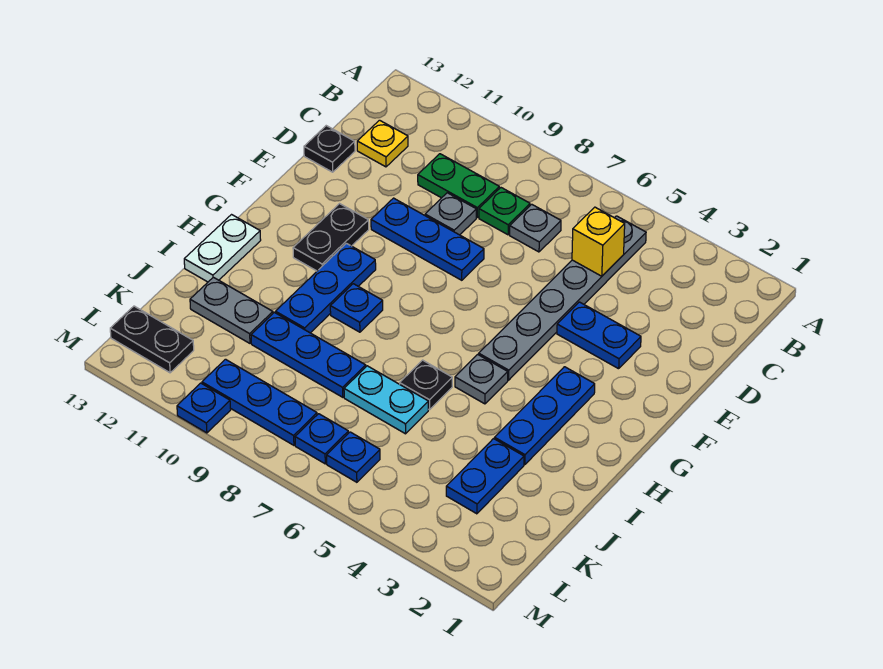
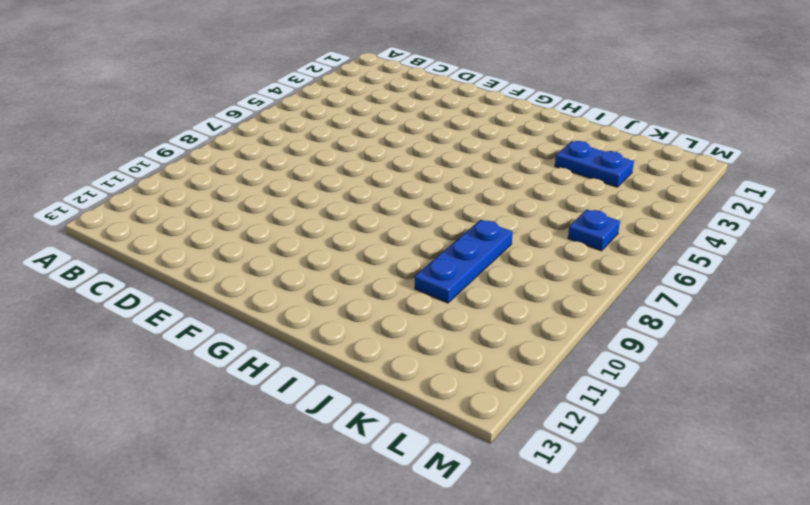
none -> grey plate B5:G5 level 1
none -> grey plate C7 level 1
none -> green plate C8 level 1

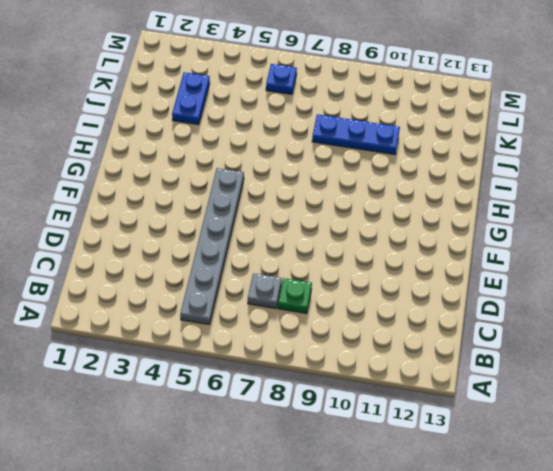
none -> green plate C9:C10 level 1
none -> yellow plate C12 level 1
none -> grey plate D9 level 1

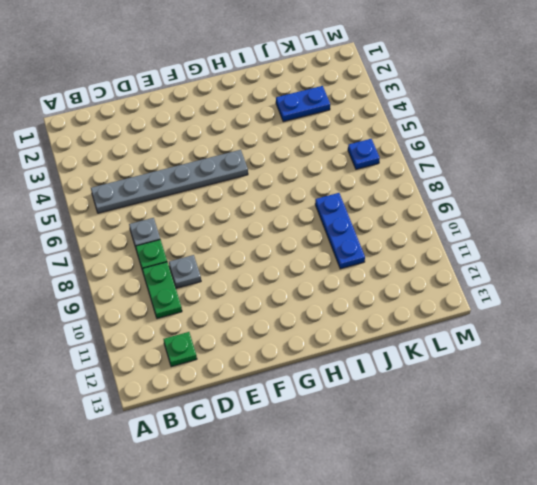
green plate C12 level 1 -> yellow plate C12 level 1
none -> black plate D13 level 1
none -> blue plate E3:E4 level 1
none -> blue plate E8:E10 level 1

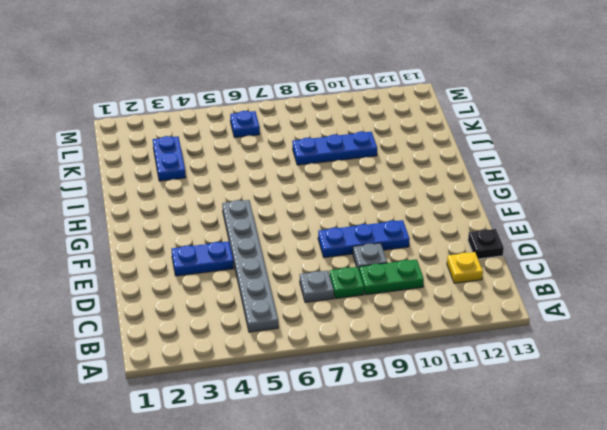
none -> black plate F11:G11 level 1
none -> blue plate G3:I3 level 1
none -> blue plate G10:I10 level 1

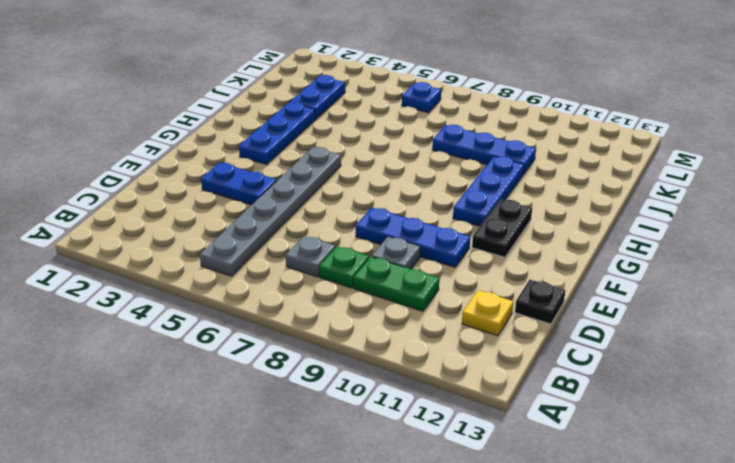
none -> grey plate H5 level 1
none -> blue plate H9 level 1
none -> white plate H13:I13 level 1

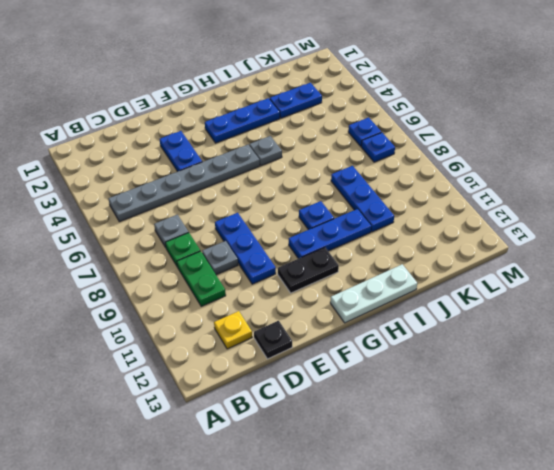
white plate G13:I13 level 1 -> white plate H13:I13 level 1
none -> black plate I6 level 1
none -> cyan plate J6:J7 level 1
none -> grey plate J11:J12 level 1

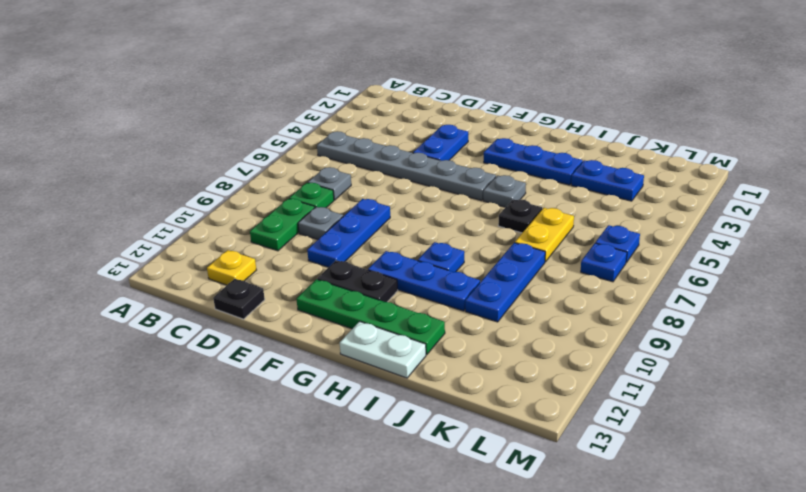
green plate F12:I12 level 1 -> none
yellow plate J6:J7 level 1 -> cyan plate J6:J7 level 1
none -> grey plate J11:J12 level 1
none -> blue plate L8:L10 level 1
none -> black plate L12:L13 level 1

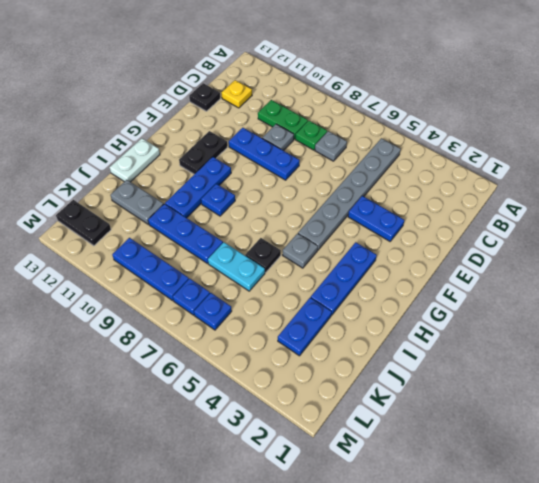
none -> blue plate M10 level 1
none -> yellow brick C5 level 2

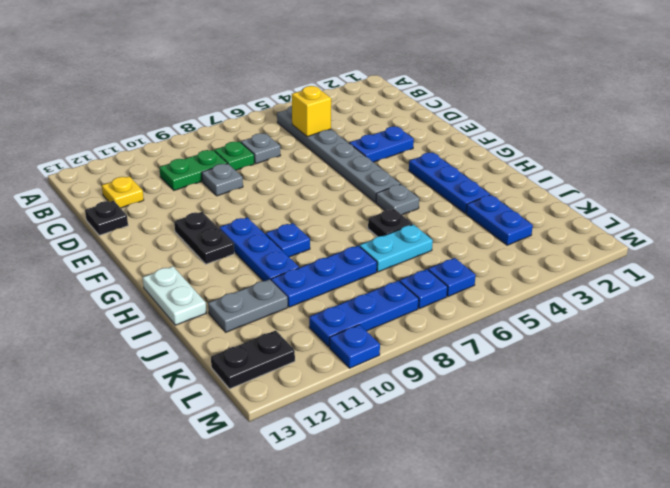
none -> blue plate E8:E10 level 1

